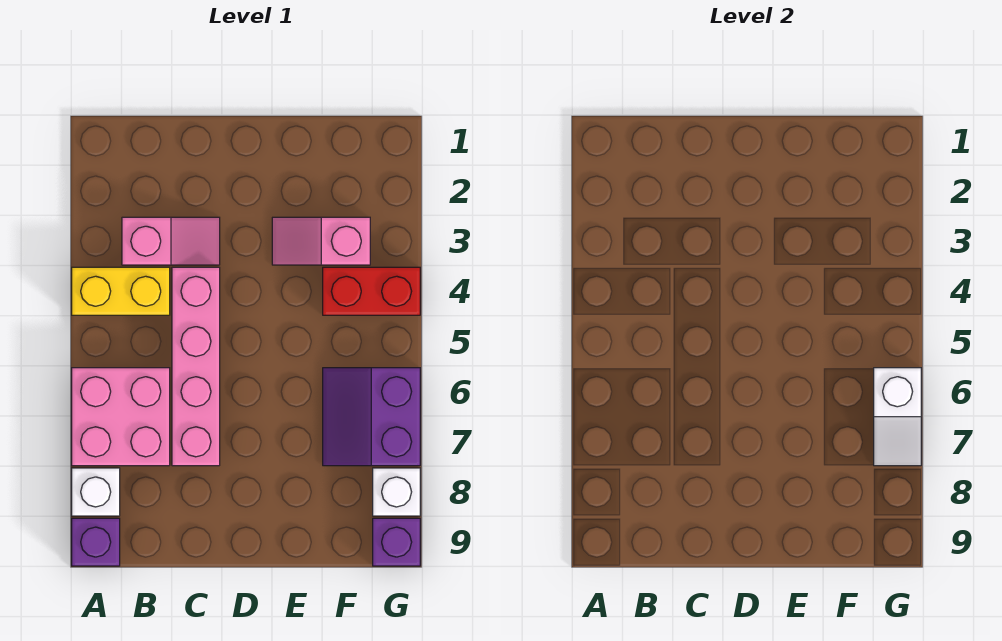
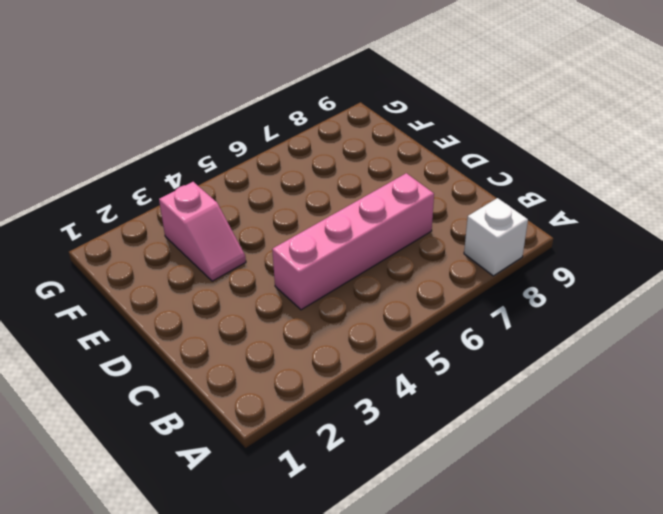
none -> yellow brick A4:B4 level 1
none -> pink brick A6:B7 level 1
none -> purple brick A9 level 1

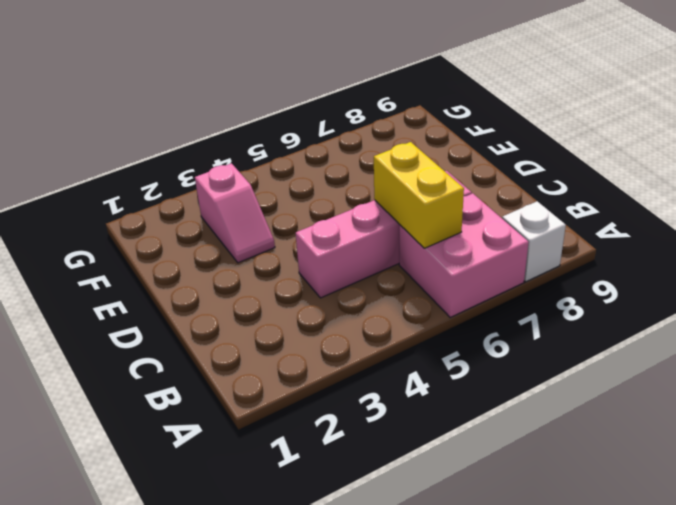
yellow brick B6:C6 level 2 -> yellow brick A4:B4 level 1
none -> purple brick A9 level 1
none -> pink slope B3:C3 level 1 top B
none -> red brick F4:G4 level 1

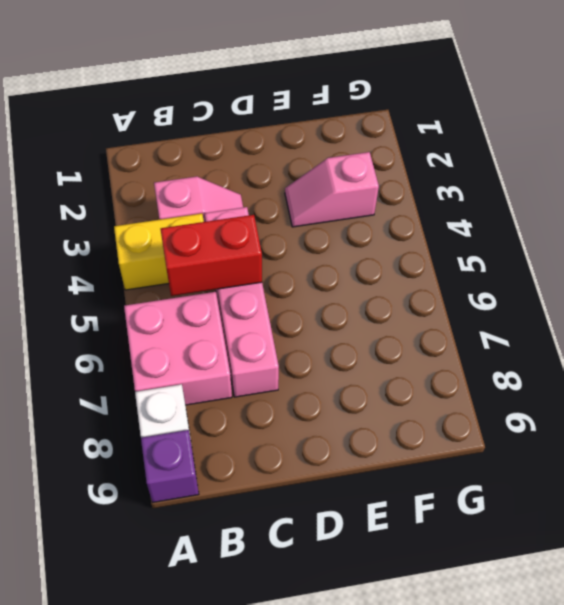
red brick B5:C5 level 2 -> red brick F4:G4 level 1
none -> purple slope F6:G7 level 1 top G
none -> white brick G8 level 1
none -> purple brick G9 level 1

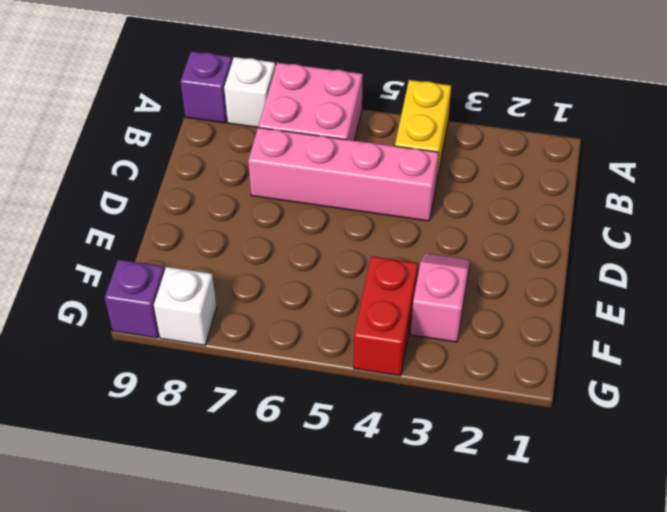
none -> pink slope B3:C3 level 1 top B
none -> purple slope F6:G7 level 1 top G
none -> white slope G6:G7 level 2 top 6

